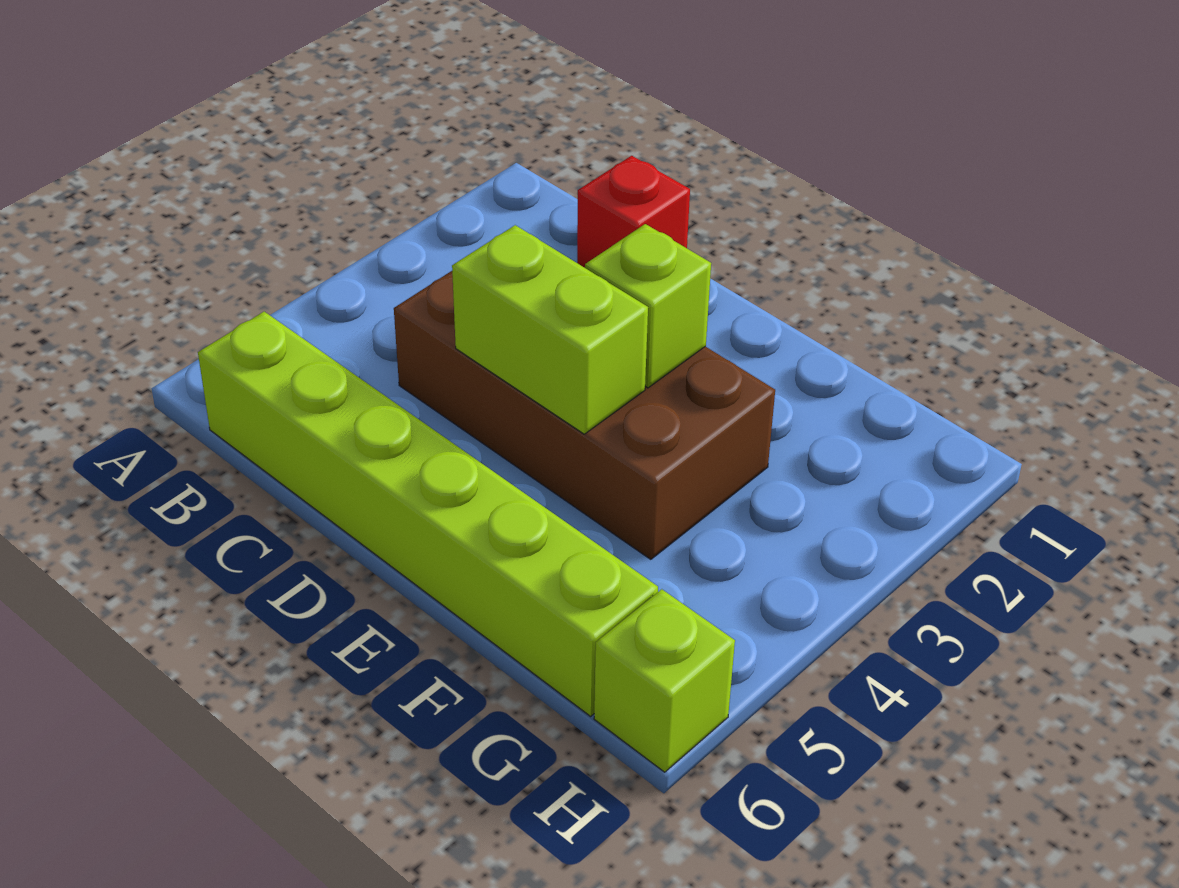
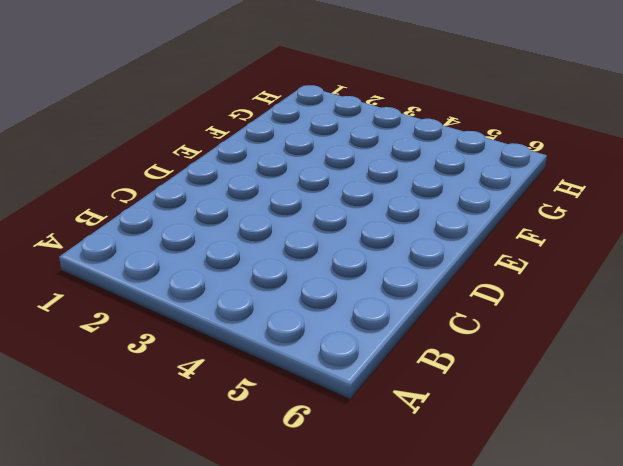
none -> lime brick B6:G6 level 1
none -> red brick C1 level 1

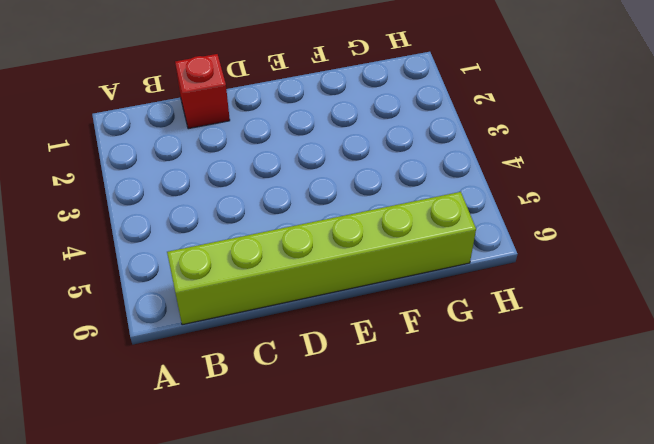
none -> brown brick C3:F4 level 1
none -> lime brick H6 level 1

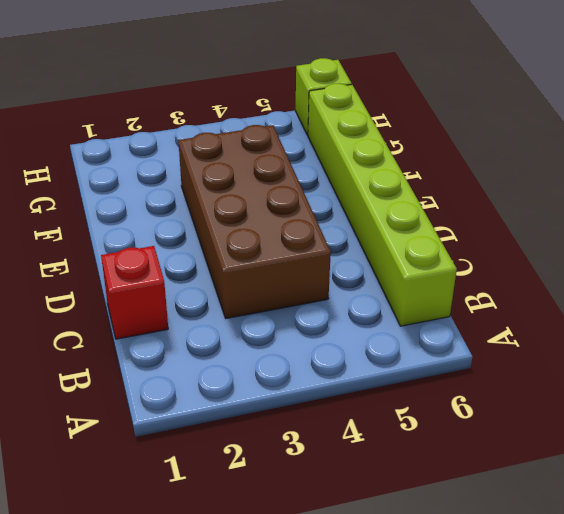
none -> lime brick D4:E4 level 2
none -> lime brick E3 level 2

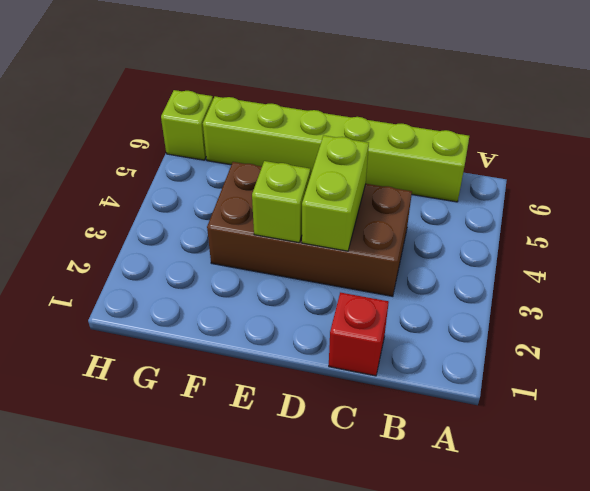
lime brick D3:D4 level 2 -> lime brick D4:E4 level 2

